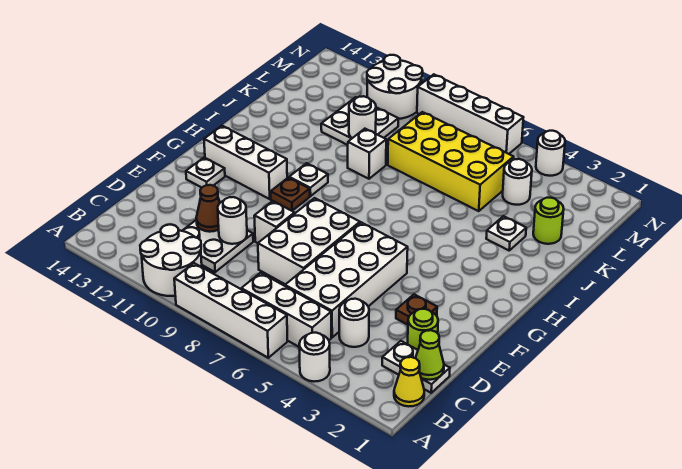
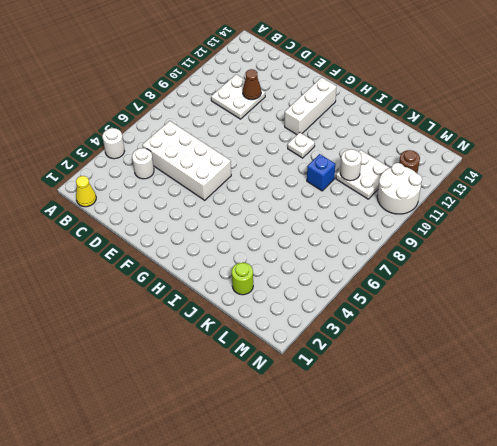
blue brick J9 level 1 -> white brick J9 level 1
brown round brick M12 level 1 -> none
none -> white brick A6:A9 level 1
none -> white round brick A10:B11 level 1
none -> white brick B5:B7 level 1
none -> white plate C1:C2 level 1

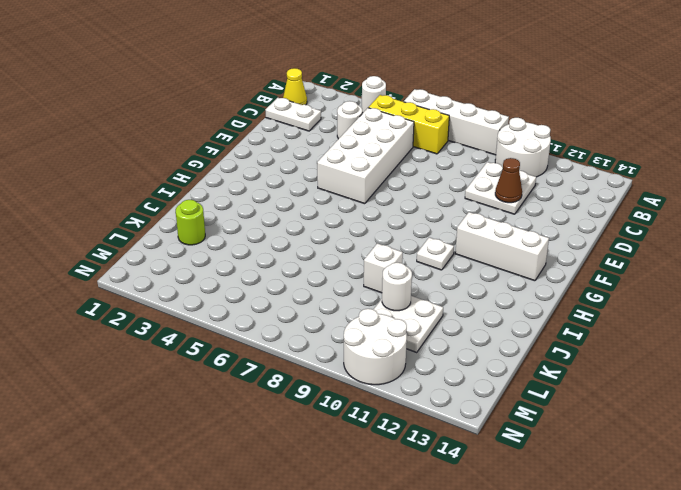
yellow brick B5:B7 level 1 -> white brick B5:B7 level 1
none -> lime round brick D2 level 1
none -> white brick D7:F8 level 1
none -> brown plate E3 level 1
none -> white brick E9 level 1

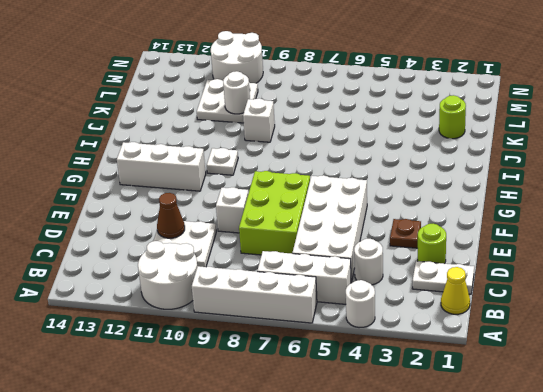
lime brick D7:F8 level 1 -> white brick D7:F8 level 1
none -> white plate F13 level 1
none -> brown plate G10 level 1
none -> white plate J3 level 1
none -> yellow brick K5:L8 level 1

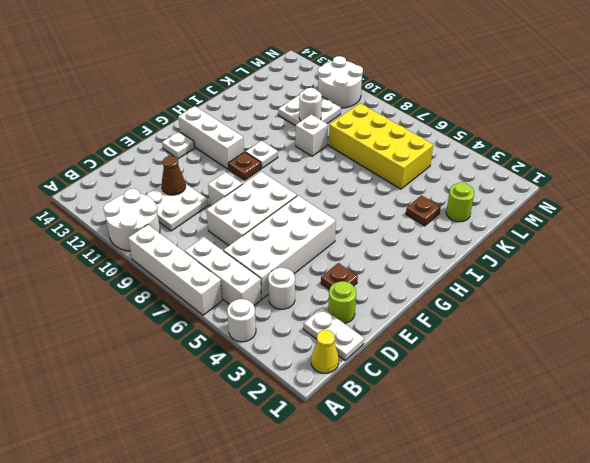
brown plate J3 level 1 -> white plate J3 level 1
none -> white round brick L4 level 1
none -> white round brick N4 level 1
none -> white brick N6:N9 level 1
none -> lime cone C1 level 2

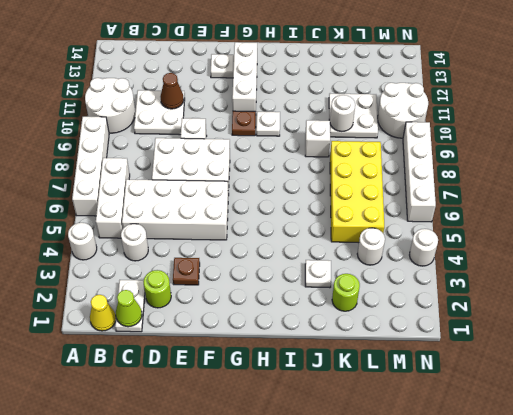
none -> white round brick D10 level 2

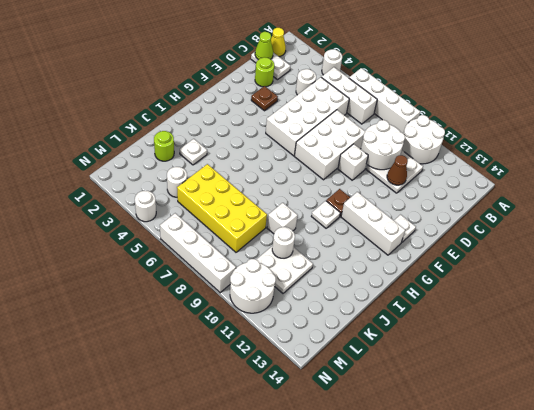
white round brick C9:D10 level 2 -> white round brick D10 level 2

